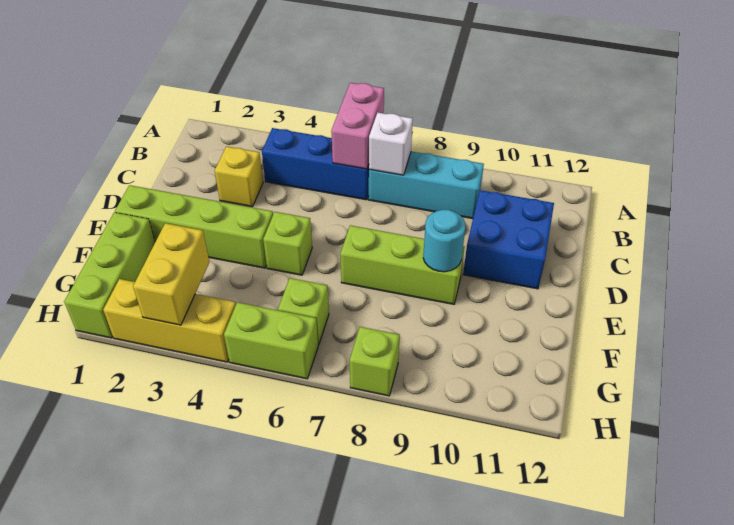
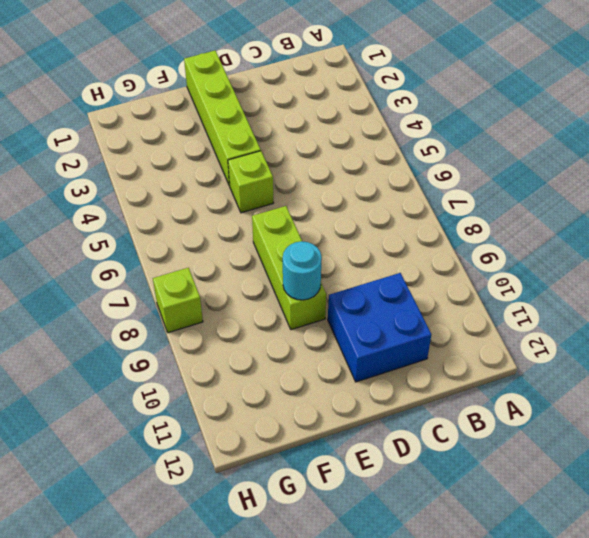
none -> blue brick B4:B6 level 1
none -> cyan brick B7:B9 level 1
none -> yellow brick C3 level 1

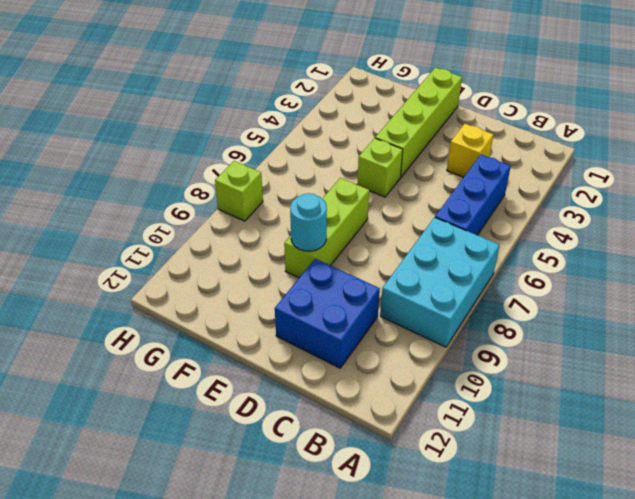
cyan brick A7:B9 level 1 -> cyan brick B7:B9 level 1
none -> lime brick F1:H1 level 1
none -> lime brick G6 level 1
none -> yellow brick H2:H4 level 1

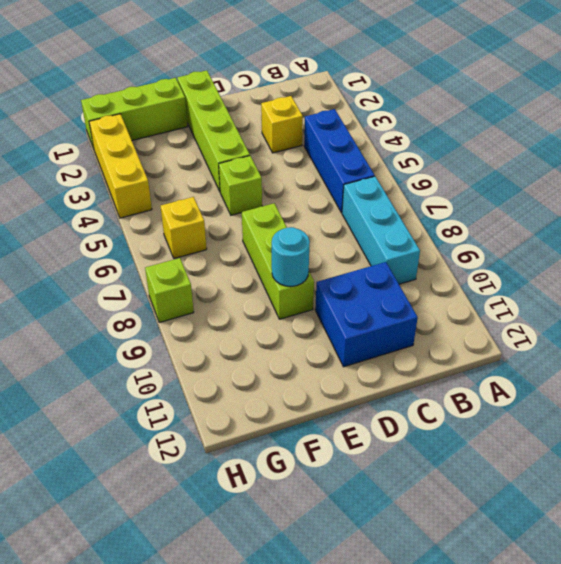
yellow brick G6 level 1 -> lime brick G6 level 1
none -> lime brick H5:H6 level 1
none -> pink brick A6:B6 level 2
none -> white brick B7 level 2

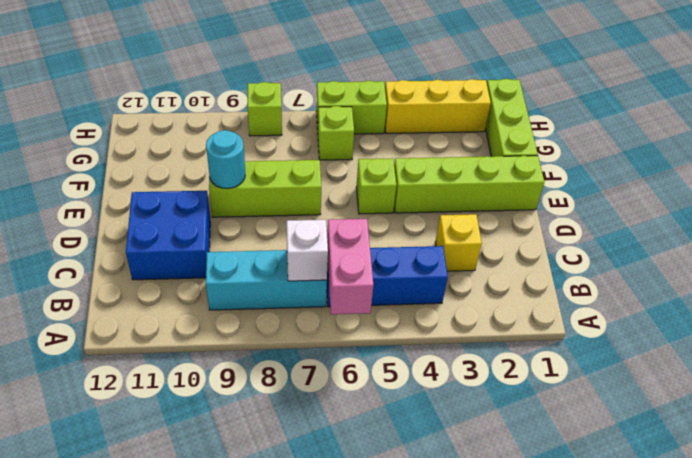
none -> yellow brick G3:H3 level 2

